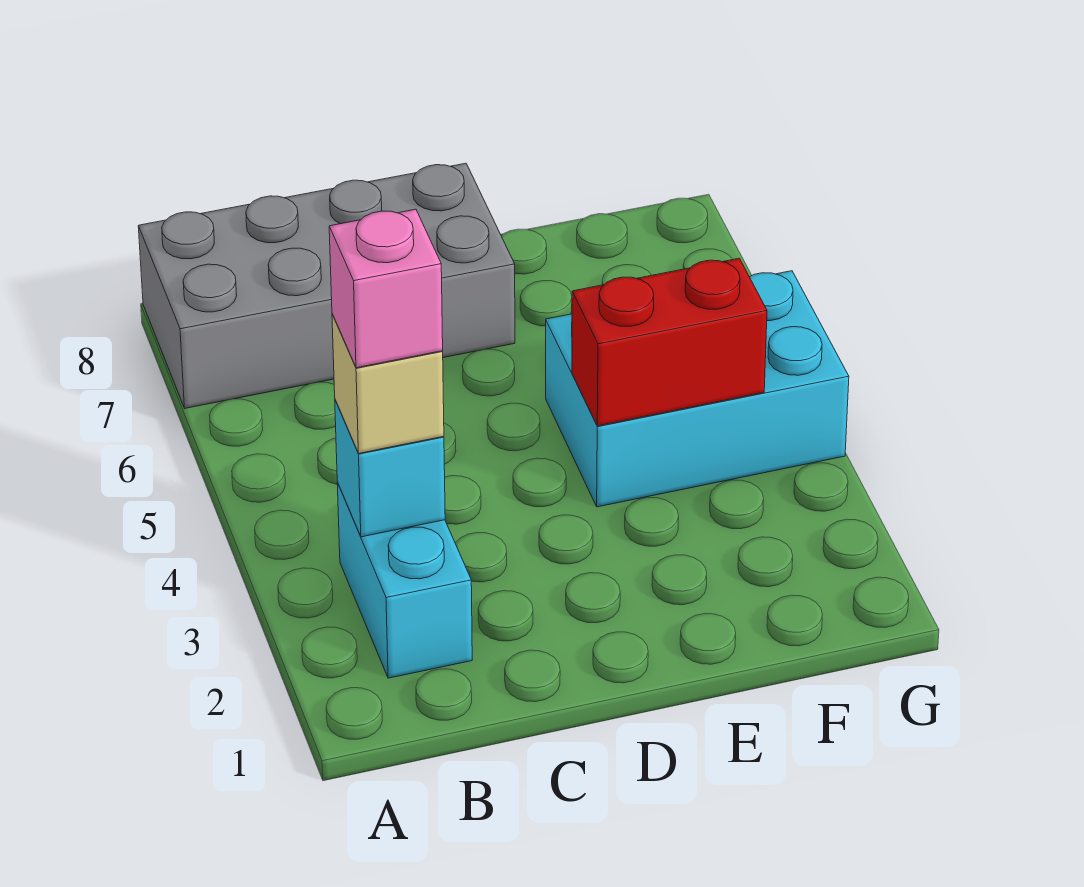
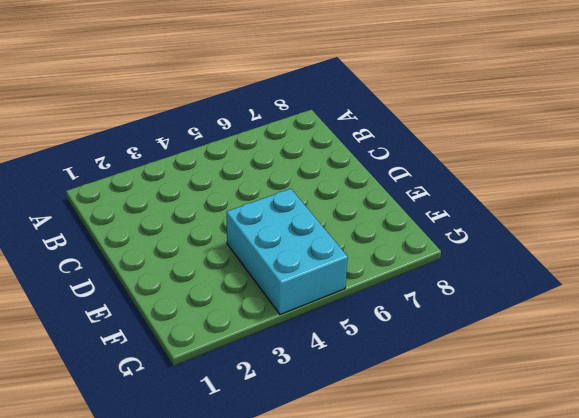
none -> grey brick A7:D8 level 1
none -> cyan brick B2:B3 level 1

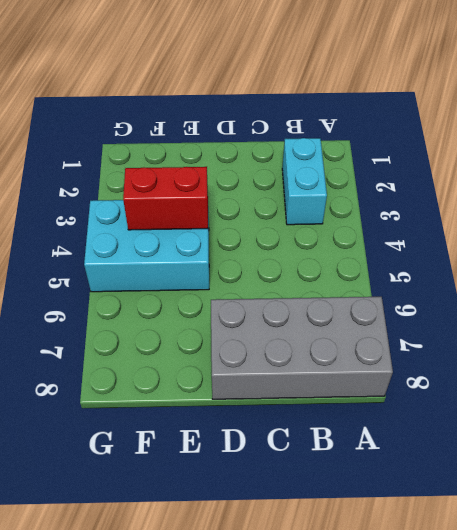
none -> cyan brick B3 level 2
none -> tan brick B3 level 3

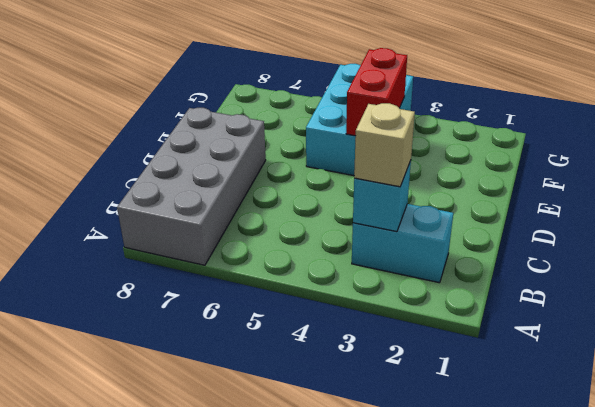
none -> pink brick B3 level 4

